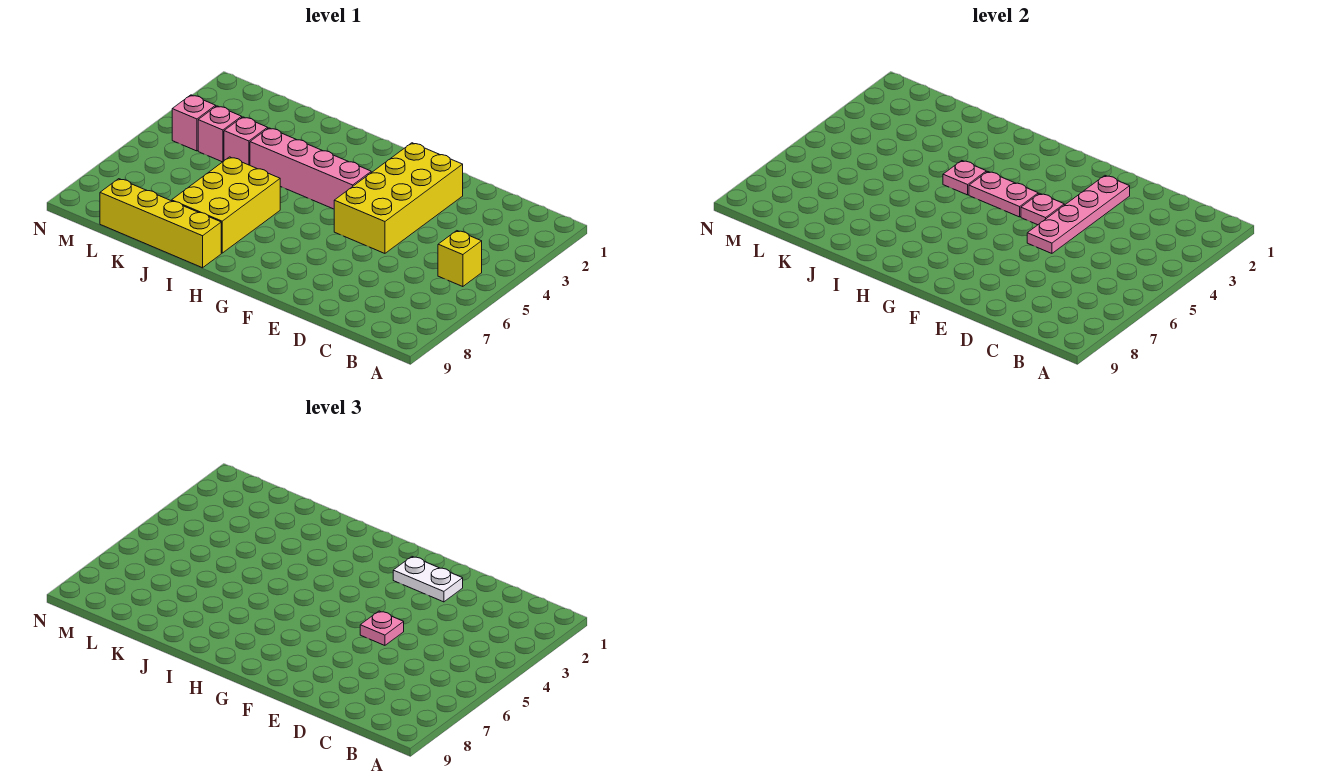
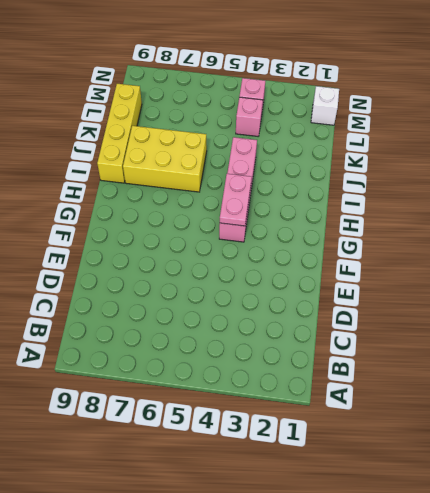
white brick M1 level 1 -> none
none -> yellow brick B5 level 1
none -> yellow brick E2:F5 level 1
none -> pink brick K4 level 1

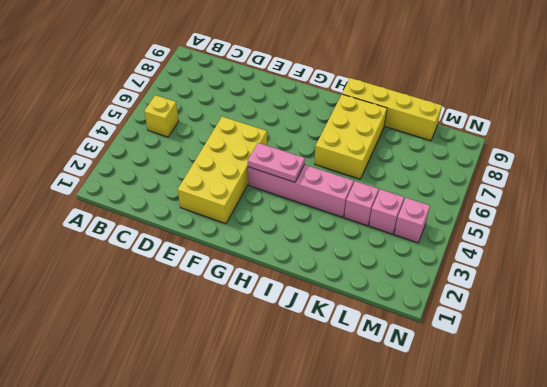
none -> pink plate E2:E5 level 2
none -> pink plate F4 level 2
none -> pink plate I4 level 2

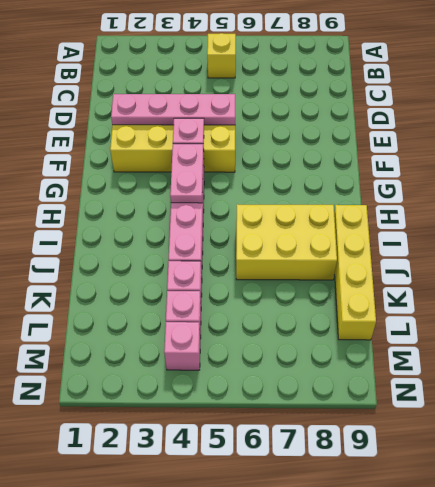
none -> pink plate I4 level 2
none -> white plate E2:F2 level 3
none -> pink plate E5 level 3

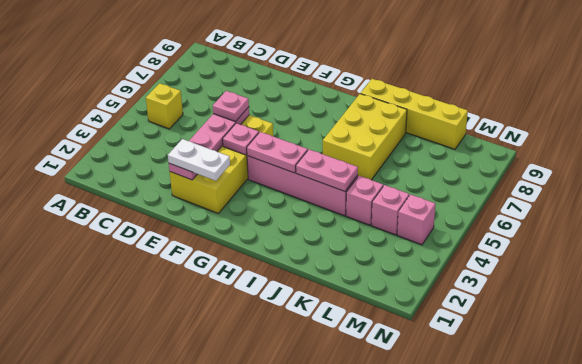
pink plate I4:J4 level 2 -> pink plate I4 level 2

